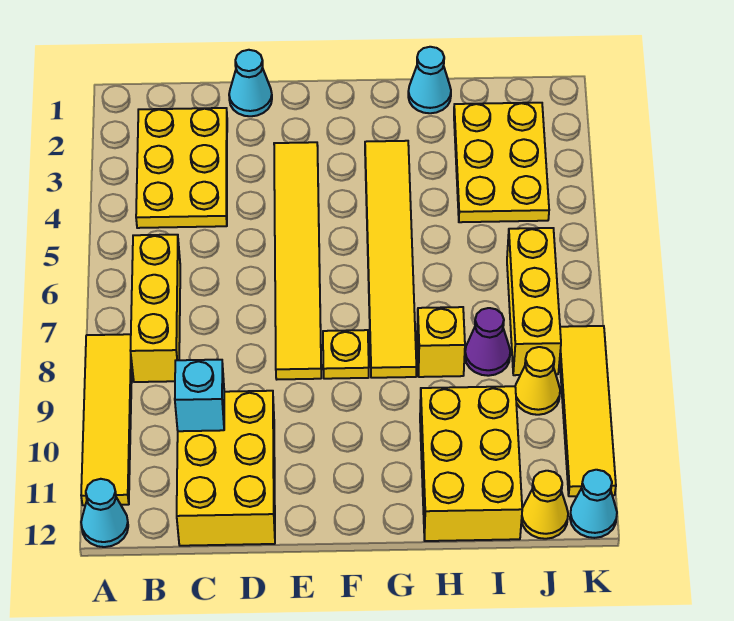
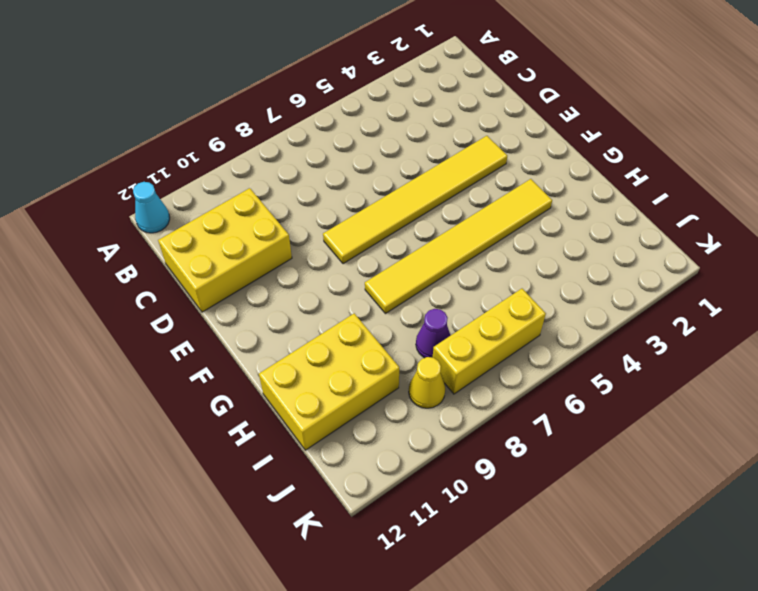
none -> yellow tile A8:A11 level 1
none -> yellow plate B2:C4 level 1
none -> yellow brick B6:B8 level 1

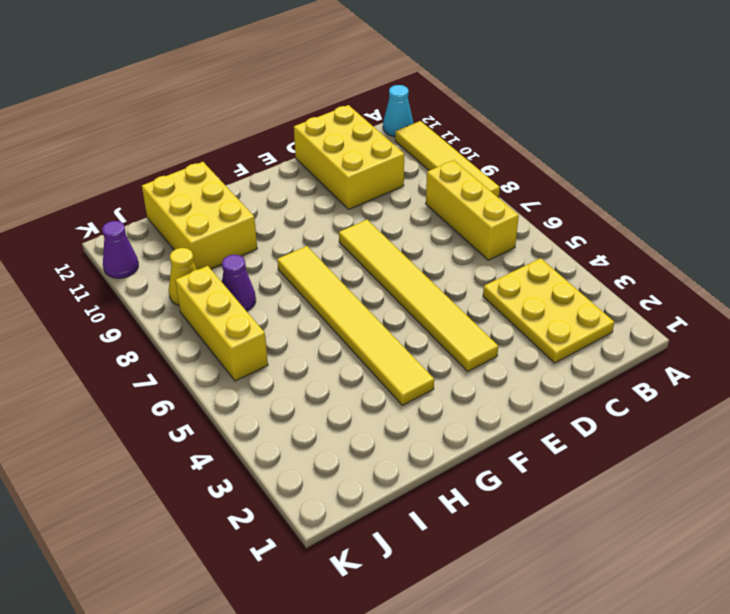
purple cone K11 level 1 -> yellow tile K8:K11 level 1
none -> cyan cone D1 level 1
none -> yellow plate F8 level 1
none -> cyan cone H1 level 1

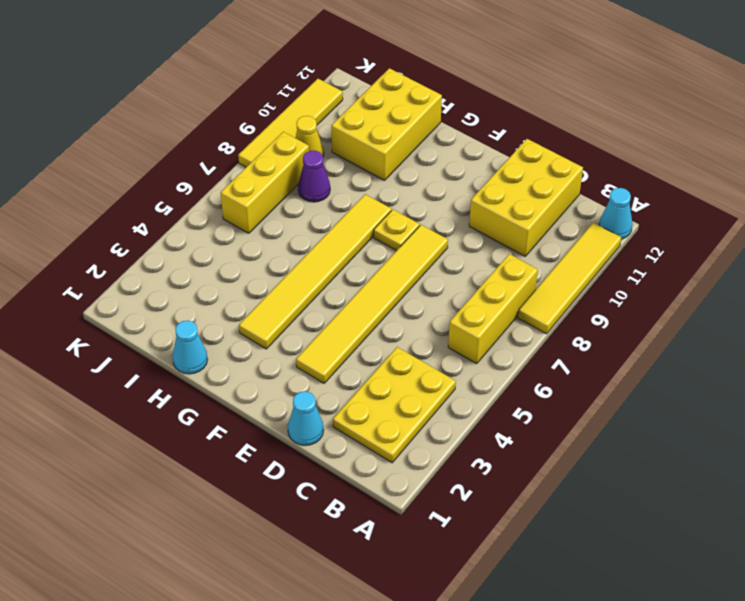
none -> yellow brick H8 level 1
none -> yellow plate I2:J4 level 1
none -> yellow cone J12 level 1

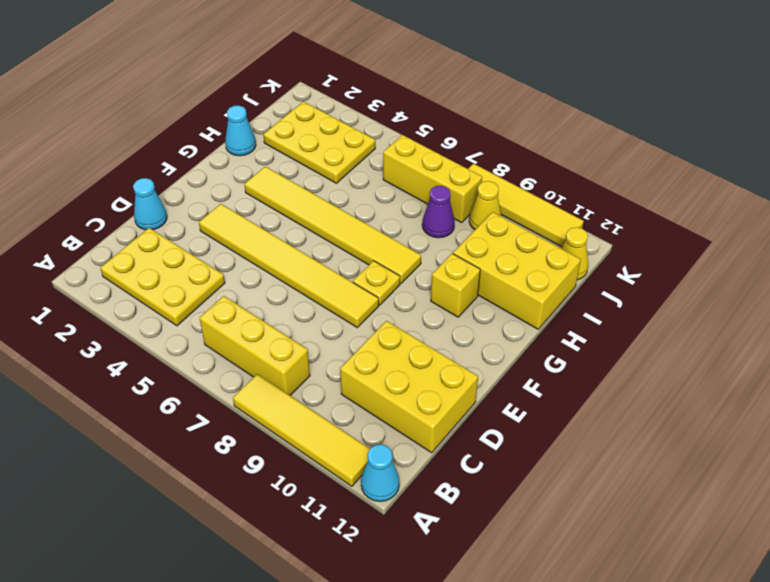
yellow brick G10 level 1 -> yellow brick H8 level 1
none -> cyan cone K12 level 1
none -> cyan brick C10 level 2

